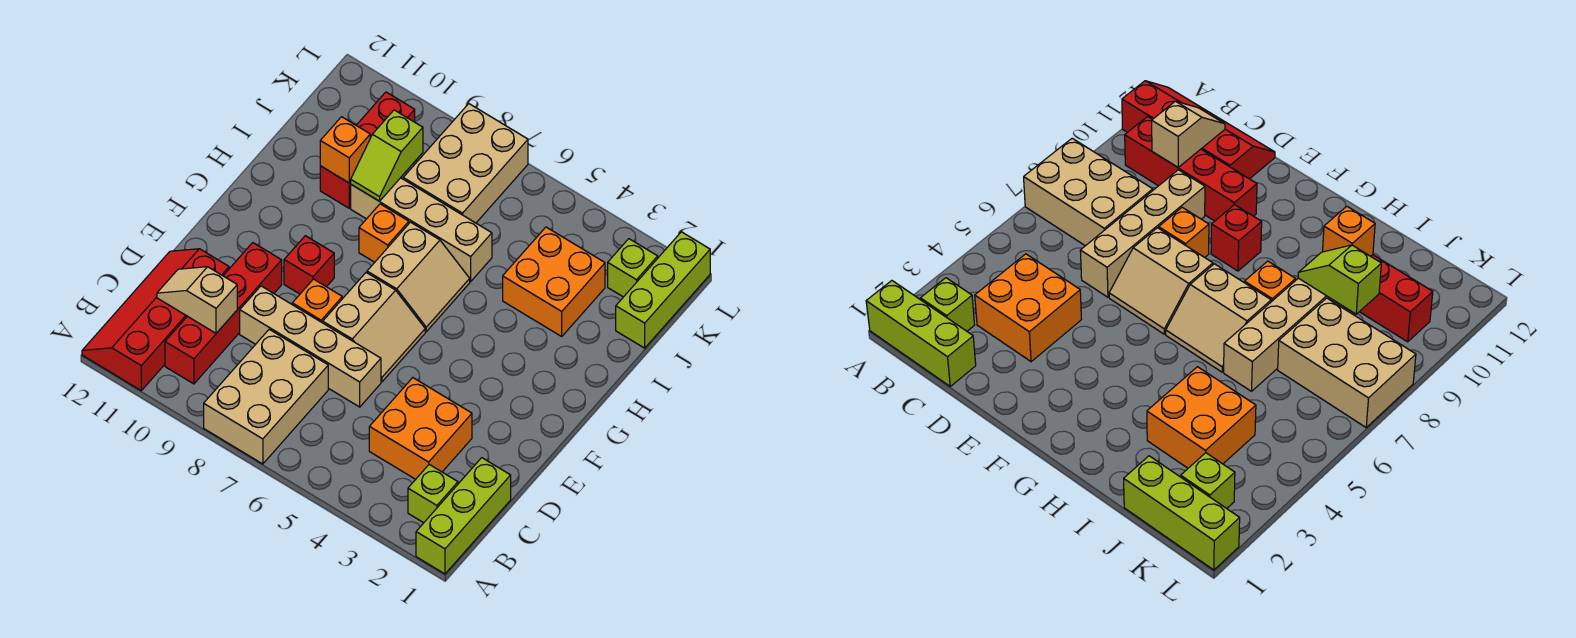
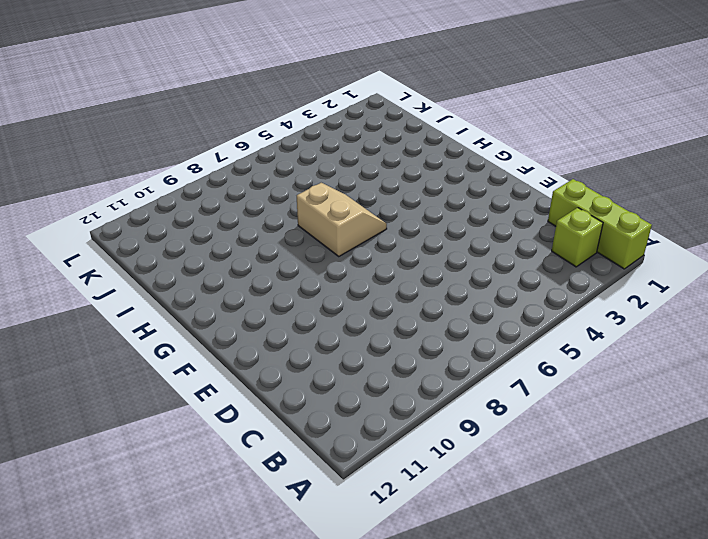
none -> tan brick A7:C8 level 1
none -> red slope A11:D12 level 1 top 11
none -> red brick B10:E10 level 1

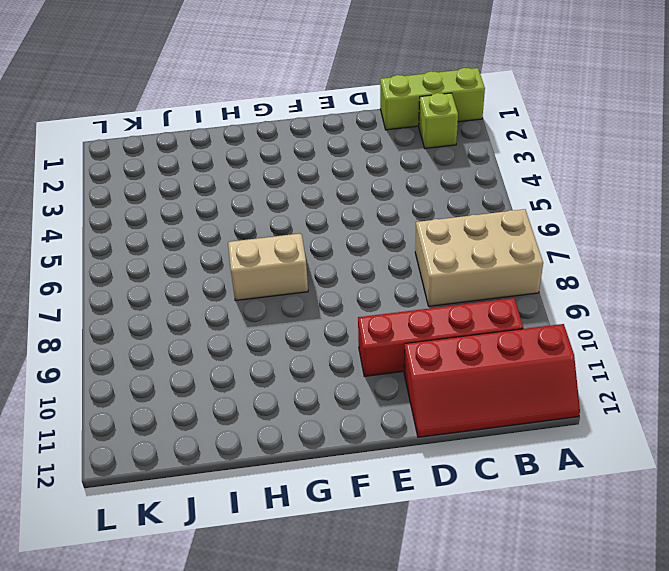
none -> orange brick C3:D4 level 1
none -> tan brick D6:D9 level 1
none -> tan slope E6:F7 level 1 top 7

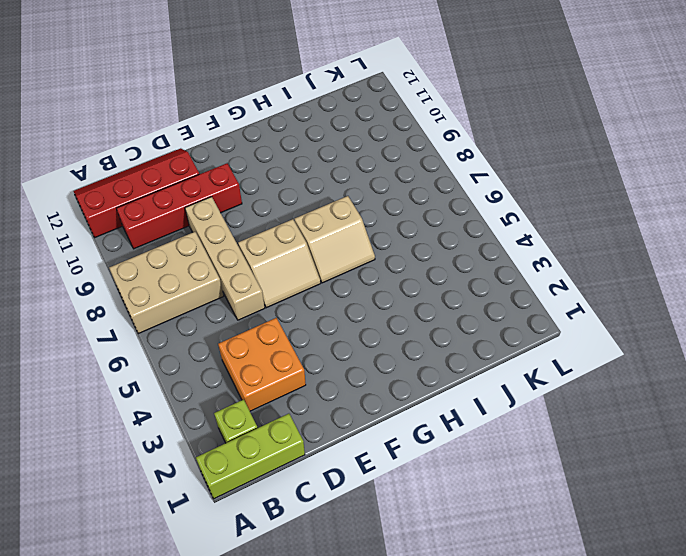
none -> orange brick E8 level 1
none -> red brick F9 level 1
none -> orange brick H8 level 1

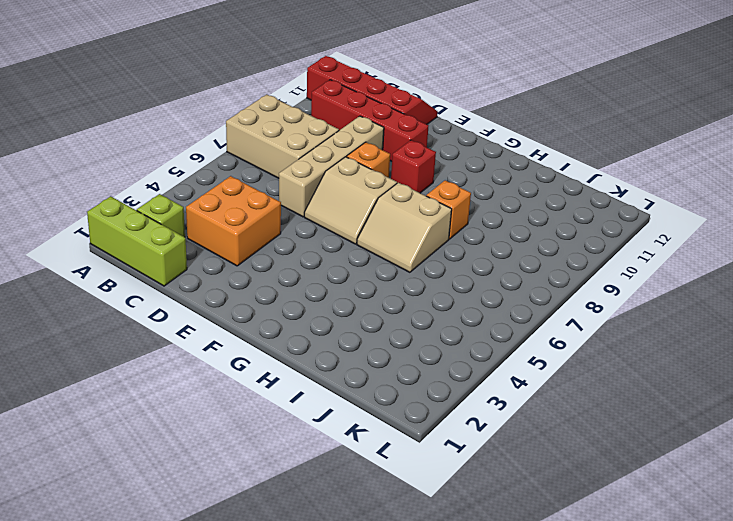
none -> orange brick I3:J4 level 1
none -> tan brick I6:I9 level 1
none -> red brick I10:K10 level 1

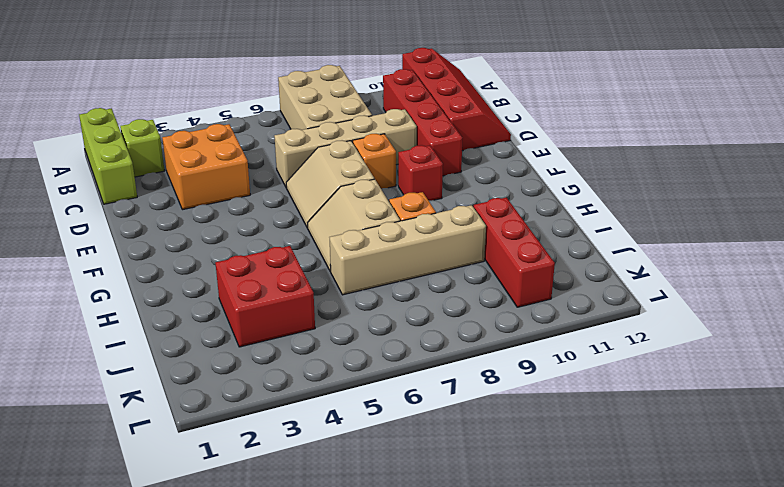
red brick I3:J4 level 1 -> orange brick I3:J4 level 1
none -> lime brick J1:L1 level 1
none -> tan brick J7:L8 level 1
none -> lime brick K2 level 1

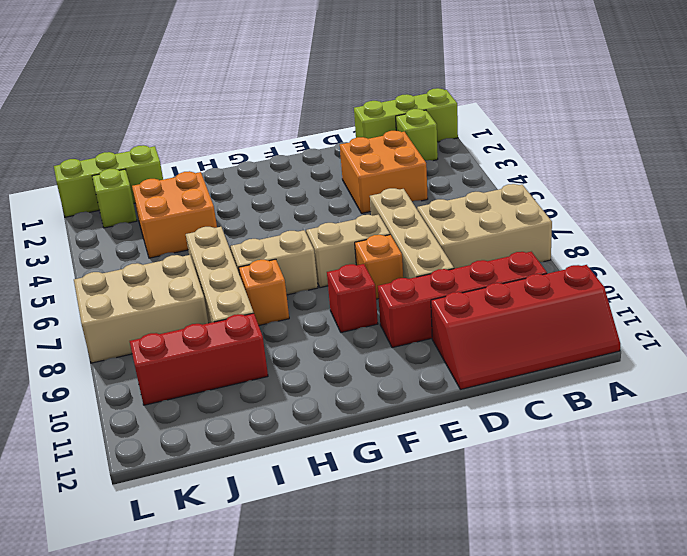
none -> tan slope C10:C11 level 2 top 10
none -> lime slope I9:J9 level 2 top J
none -> orange brick I10 level 2

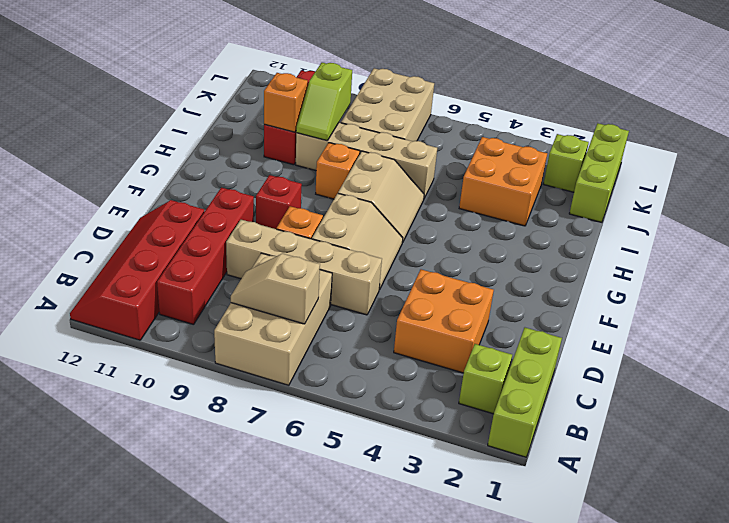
tan slope B7:B8 level 2 top 7 -> tan slope C10:C11 level 2 top 10

